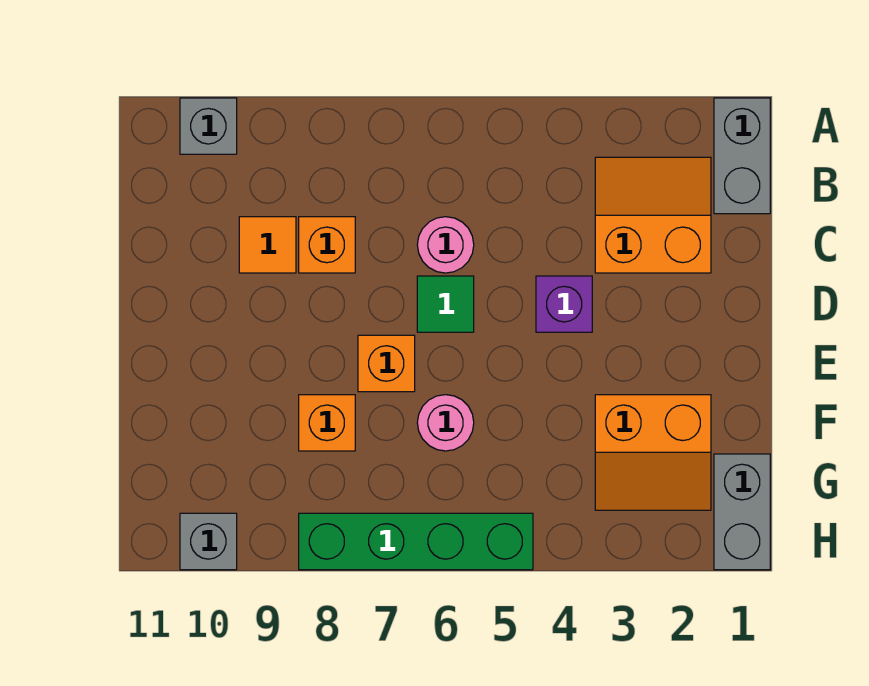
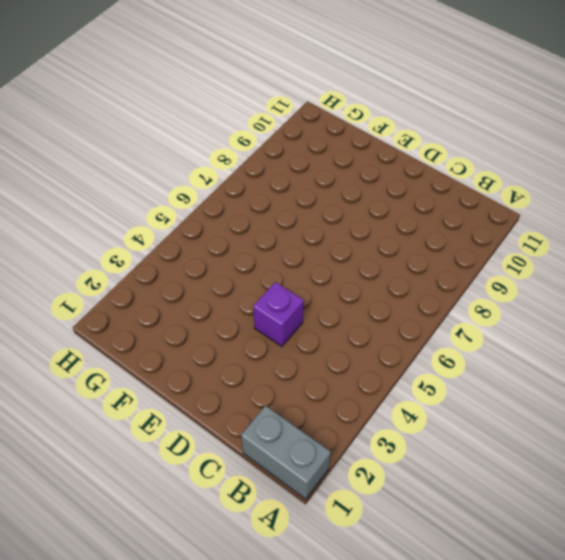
none -> grey brick A10 level 1
none -> orange slope B2:C3 level 1 top C
none -> pink round brick C6 level 1

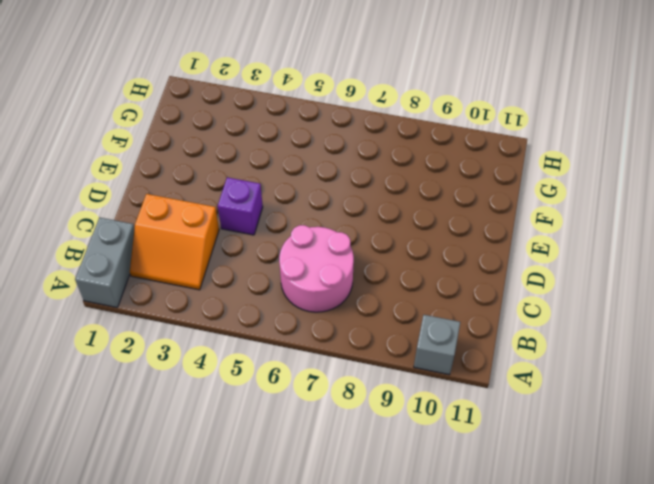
pink round brick B6:C7 level 1 -> pink round brick C6 level 1
none -> orange brick C8 level 1
none -> orange tile C9 level 1
none -> green tile D6 level 1

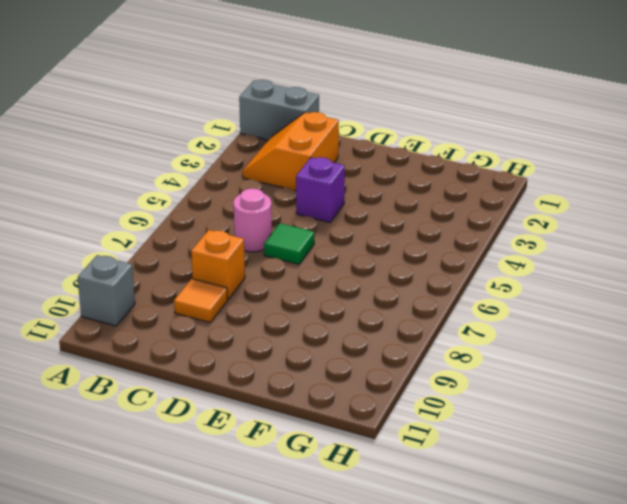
none -> orange brick E7 level 1
none -> orange slope F2:G3 level 1 top F
none -> pink round brick F6 level 1

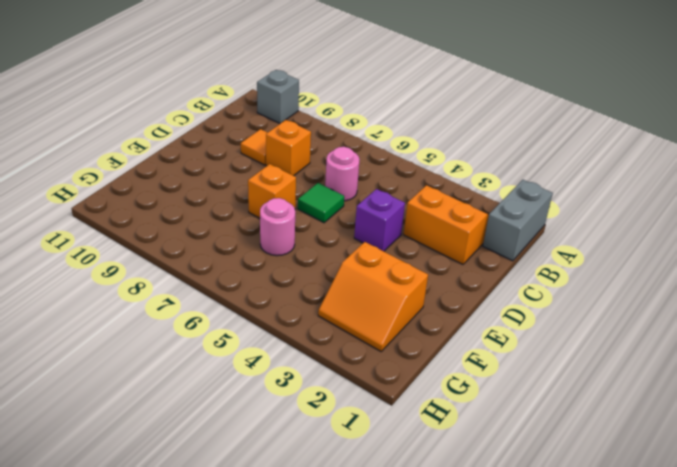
none -> orange brick F8 level 1
none -> grey brick G1:H1 level 1
none -> green brick H5:H8 level 1

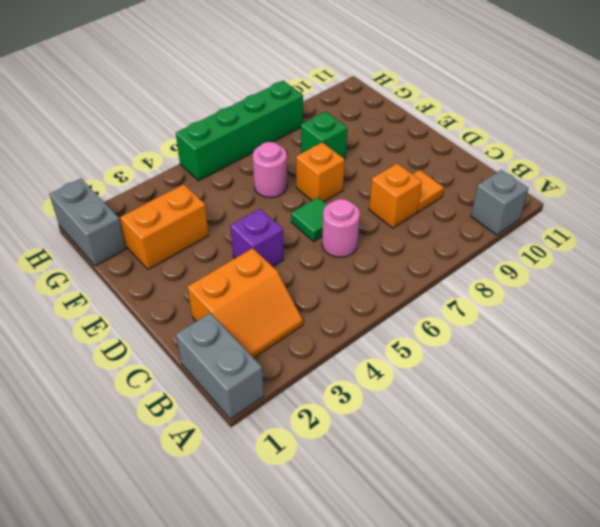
green brick F8 level 1 -> orange brick F8 level 1
none -> grey brick H10 level 1

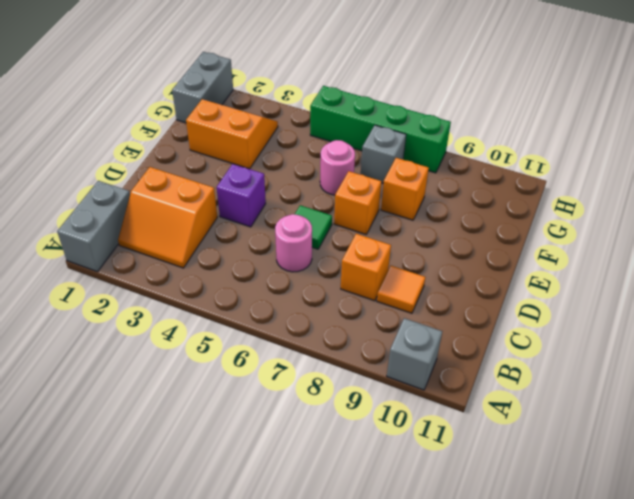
grey brick G7 level 1 -> grey brick H10 level 1

